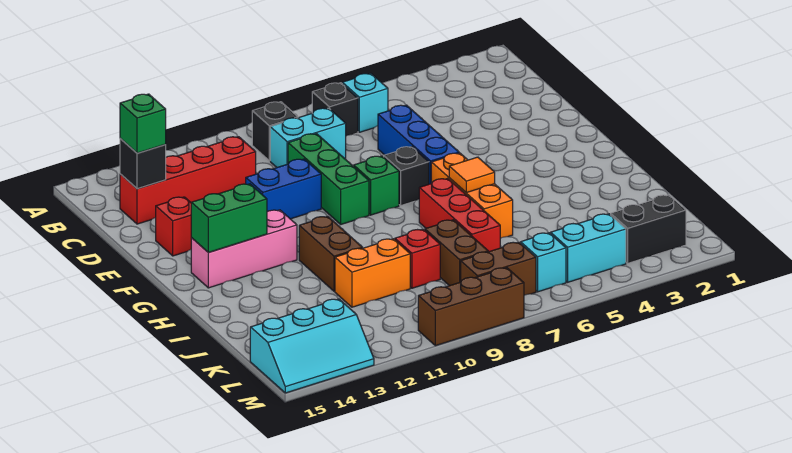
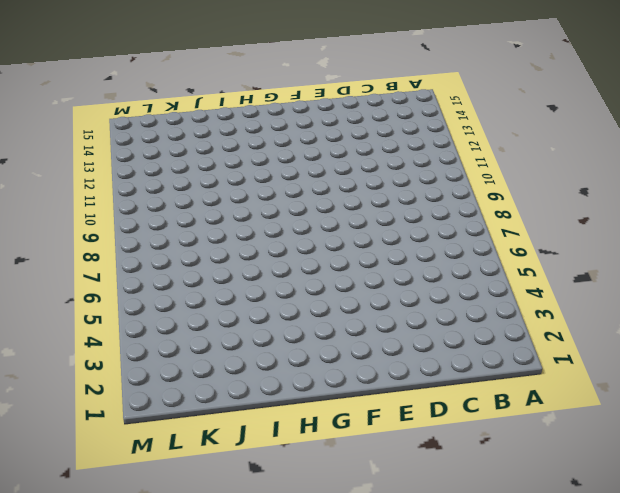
none -> cyan brick B6 level 1
none -> black brick B7 level 1
none -> black brick B9 level 1

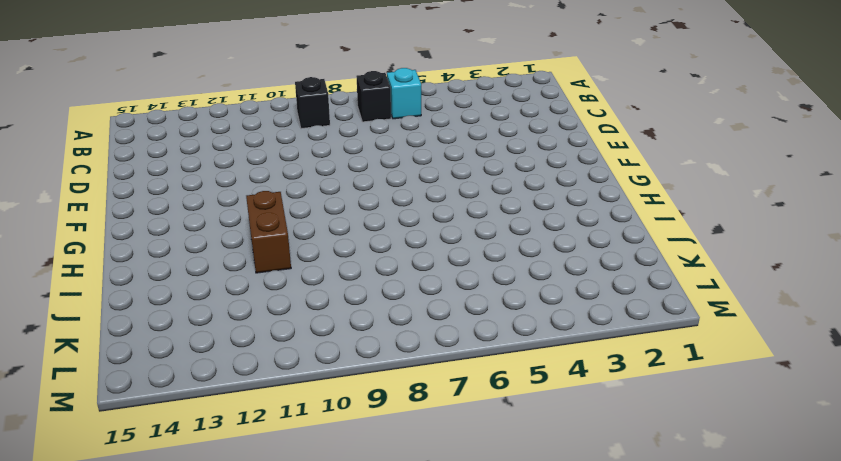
none -> cyan brick C8:C9 level 1
none -> red brick C11:C14 level 1
none -> blue brick D6:F6 level 1

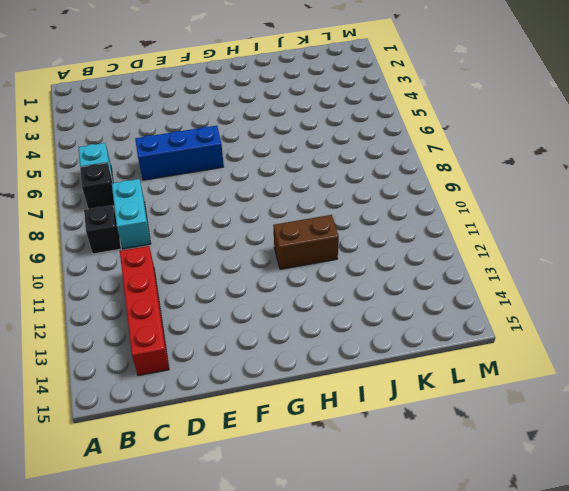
none -> green brick D9:F9 level 1
none -> blue brick E10:E11 level 1
none -> red brick E14 level 1

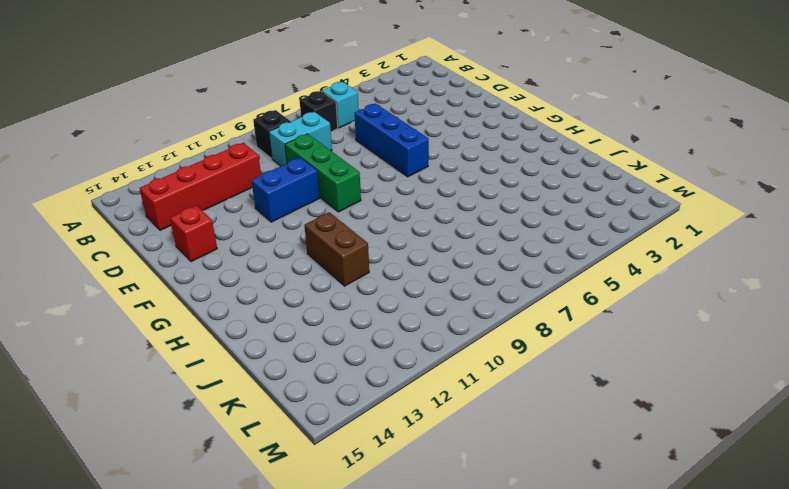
none -> black brick F7 level 1
none -> green brick F8 level 1
none -> orange brick G6:I6 level 1

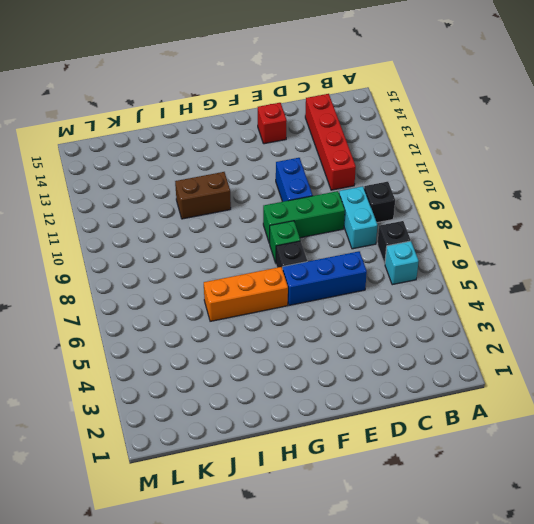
none -> pink brick G12:G14 level 1
none -> red brick H7:J7 level 1
none -> brown brick J8:K8 level 1

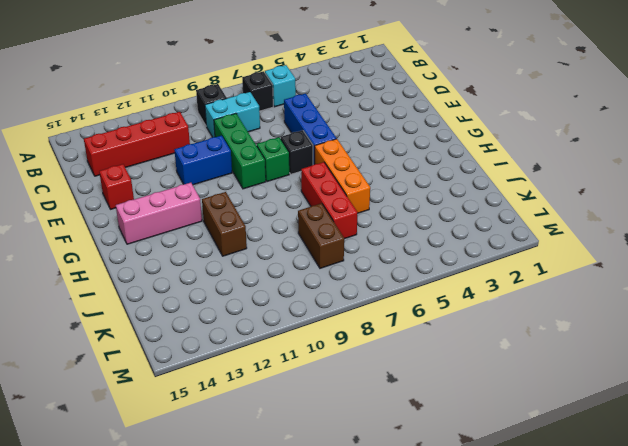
none -> red brick J9 level 1
none -> orange brick J10:J11 level 1
none -> black brick L2:L3 level 1

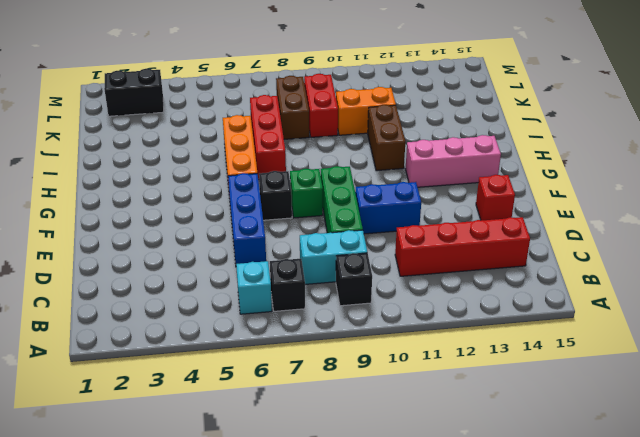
red brick J9:K9 level 1 -> red brick J9 level 1
none -> cyan brick L4:L5 level 1
none -> cyan brick L6 level 1
none -> brown brick L7:L8 level 1

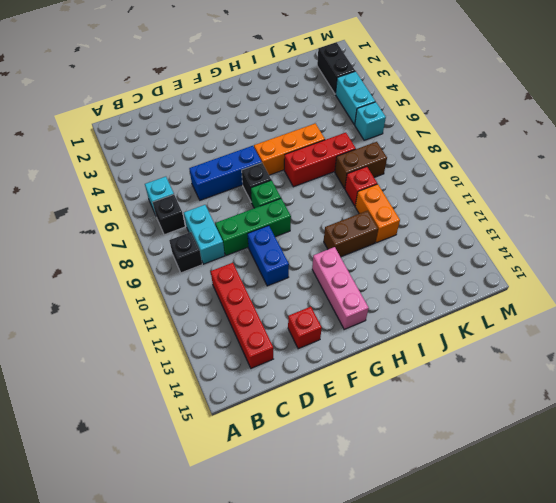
none -> brown brick L7:L8 level 1
none -> cyan slope L13:M15 level 1 top L
none -> brown brick M8:M10 level 1

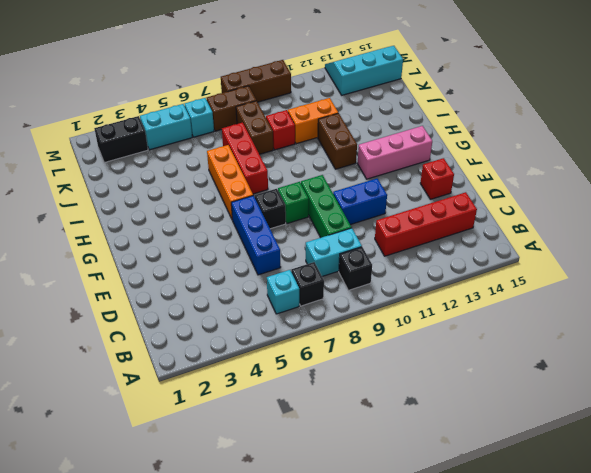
none -> black brick C14 level 2
none -> green brick G13:G14 level 2
none -> orange tile H6 level 2

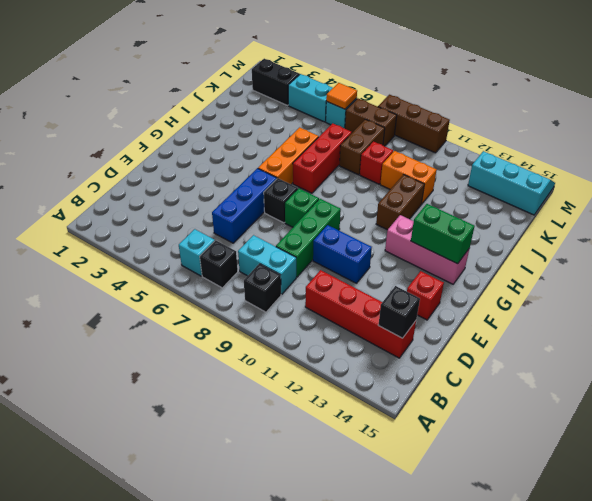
orange tile L6 level 2 -> orange tile H6 level 2
none -> green brick C14 level 3

